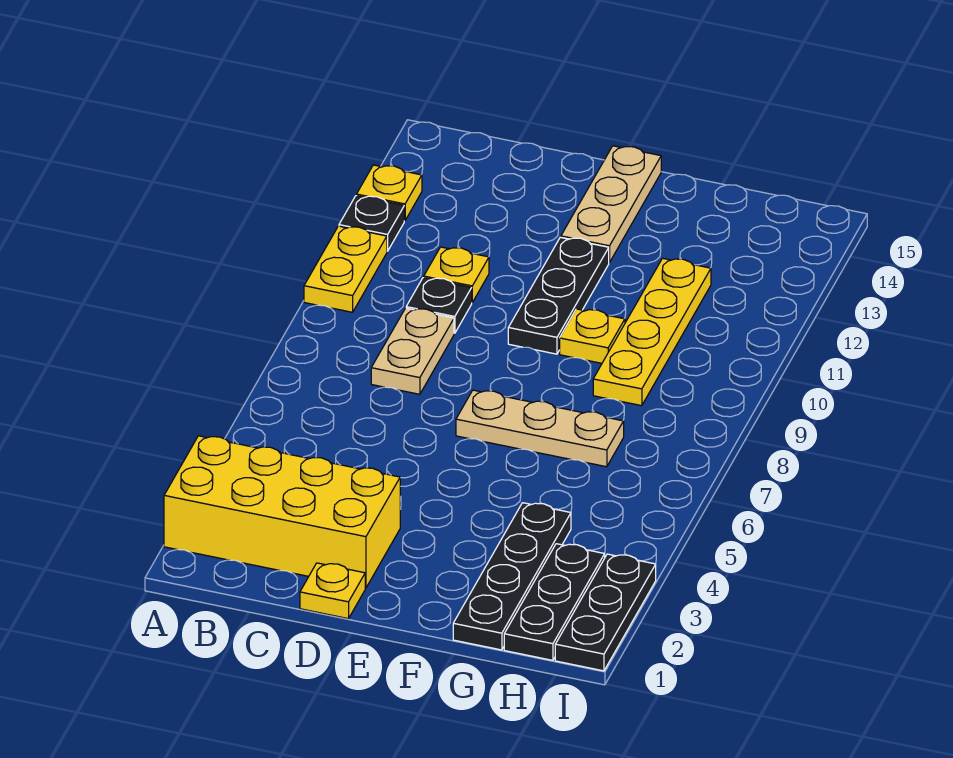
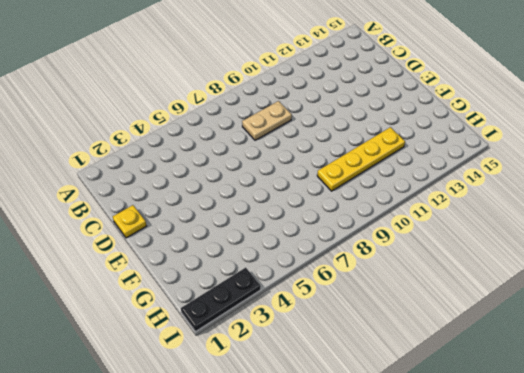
none -> yellow brick A2:D3 level 1
none -> yellow plate A10:A11 level 1
none -> black plate A12 level 1

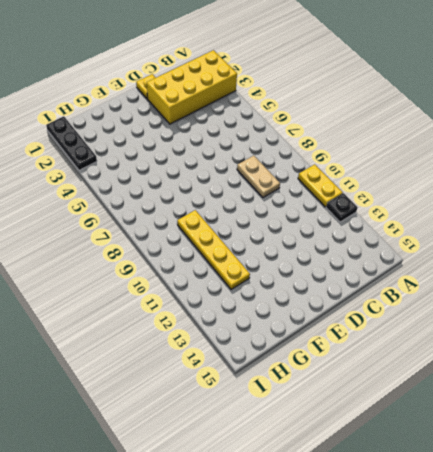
none -> yellow plate A13 level 1
none -> black plate C10 level 1
none -> yellow plate C11 level 1

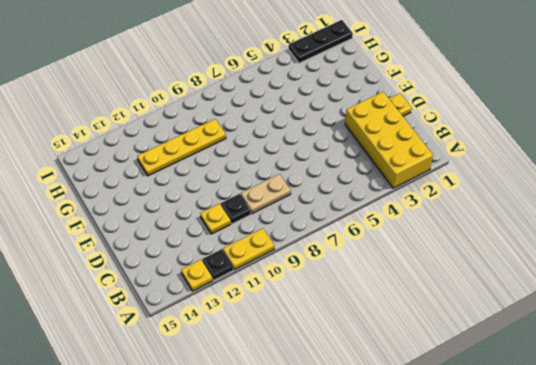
none -> tan plate E7:G7 level 1
none -> black plate E10:E12 level 1
none -> tan plate E13:E15 level 1

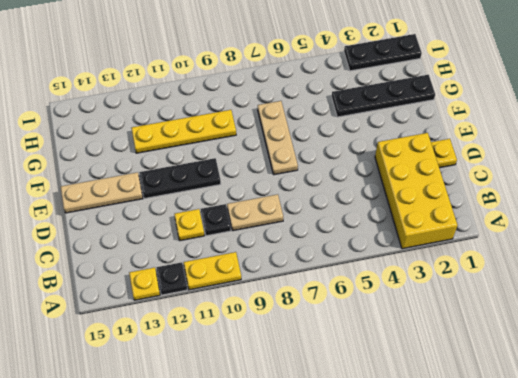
none -> yellow plate F10 level 1
none -> black plate H1:H3 level 1

